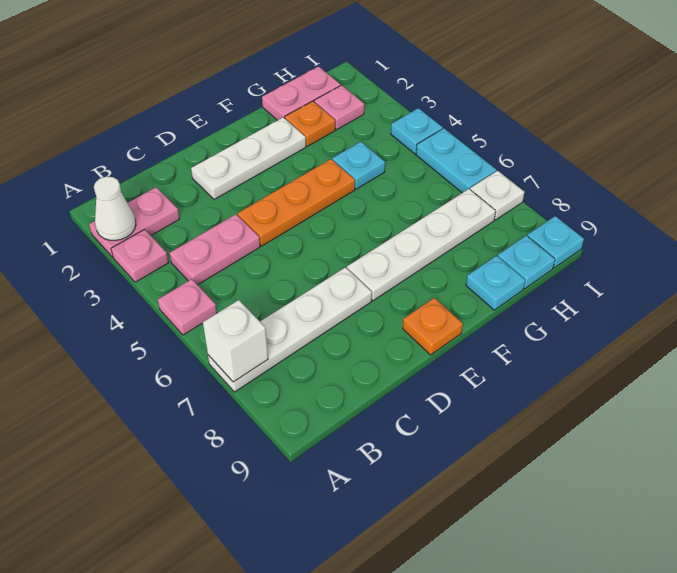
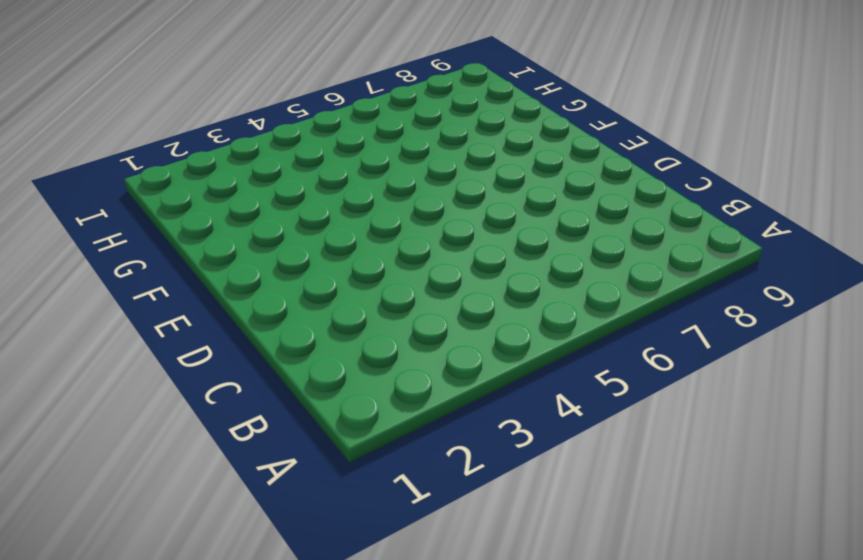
none -> pink plate A2:B2 level 1
none -> pink plate A3 level 1
none -> pink plate A5 level 1

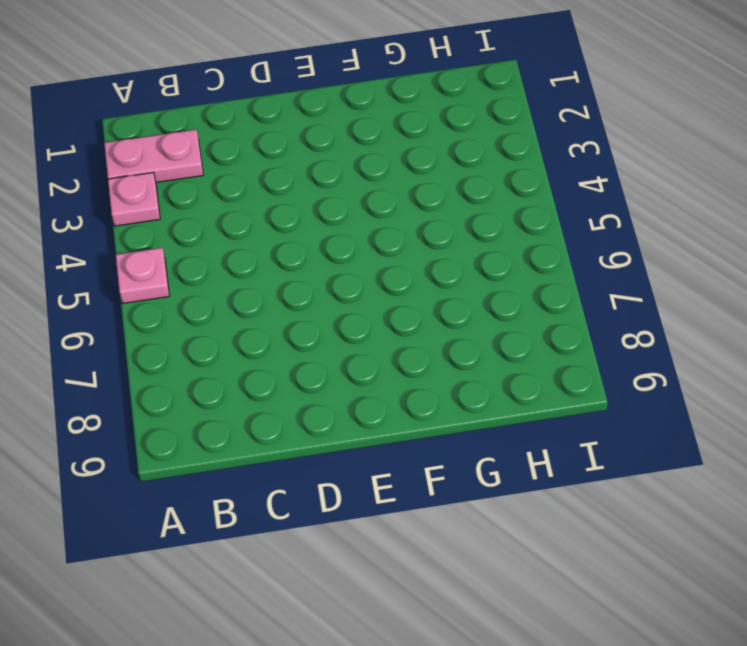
none -> white plate A7:D7 level 1
none -> pink plate B4:C4 level 1
none -> white plate D2:F2 level 1

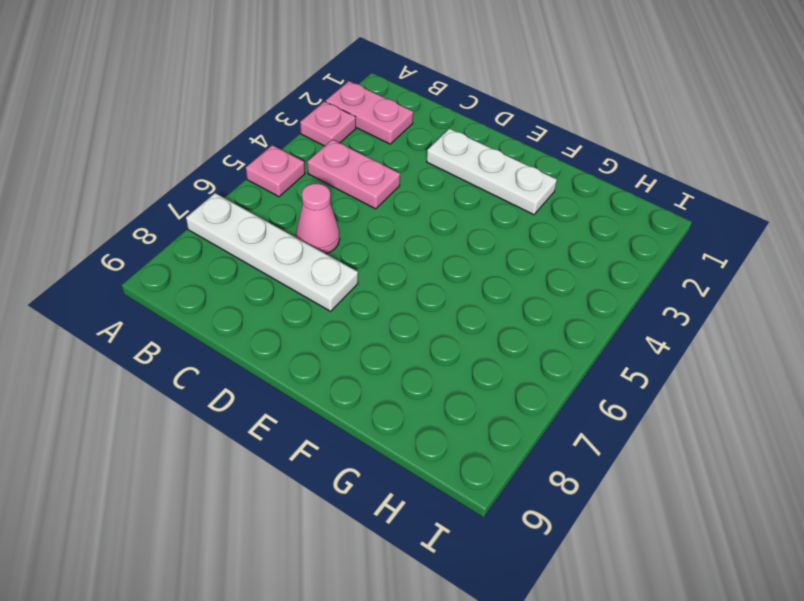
pink cone C6 level 1 -> none
none -> orange plate D4:F4 level 1
none -> white plate E7:H7 level 1
none -> orange plate E9 level 1

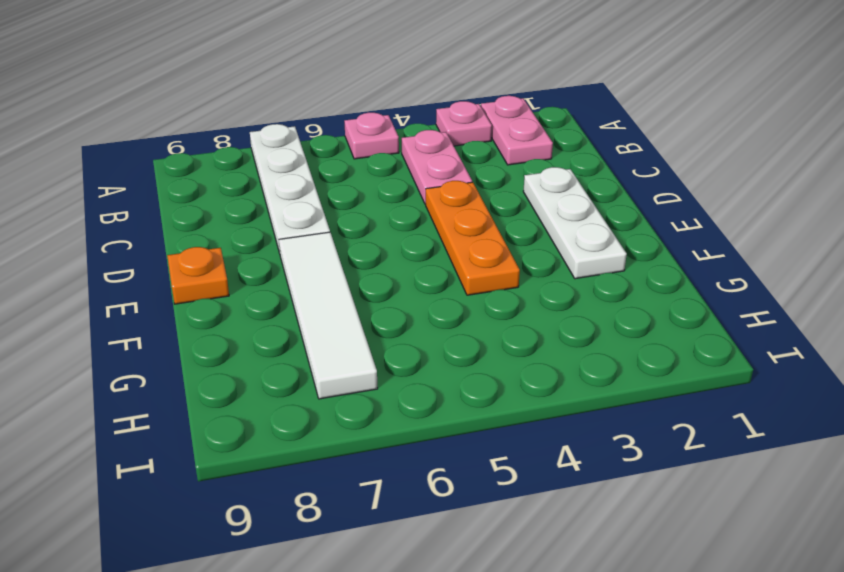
white tile E7:H7 level 1 -> white plate E7:H7 level 1
none -> pink plate G1:H1 level 1
none -> orange plate G2 level 1
none -> cyan plate G4 level 1

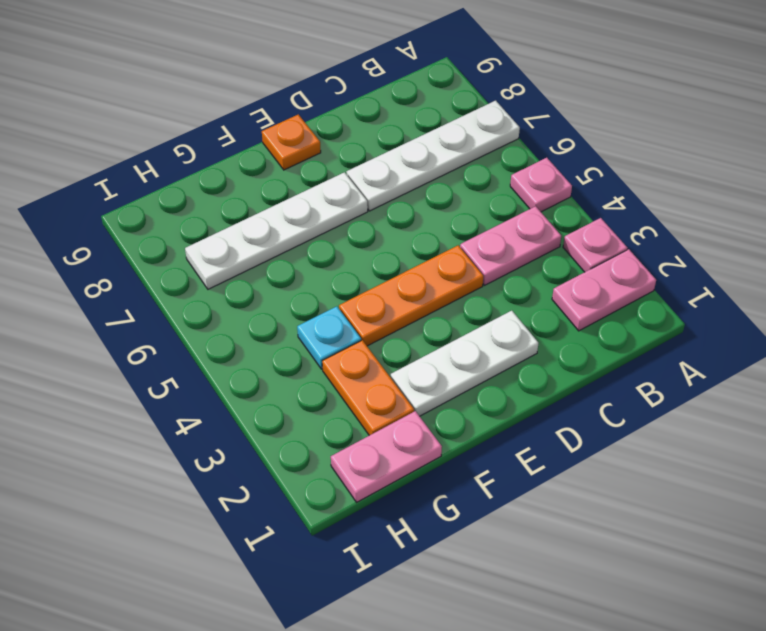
orange plate G2:G3 level 1 -> orange plate G2 level 1
none -> cyan plate G9 level 1
none -> pink plate H2 level 1
none -> cyan plate H9 level 1

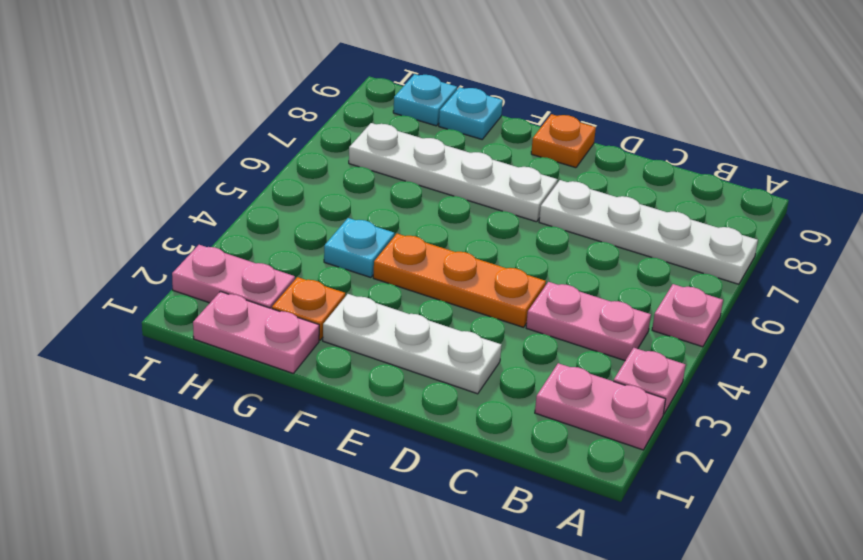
pink plate H2:I2 level 1 -> pink plate H2 level 1
none -> cyan plate I4 level 1
none -> cyan plate I5:I6 level 1
none -> white plate I7 level 1

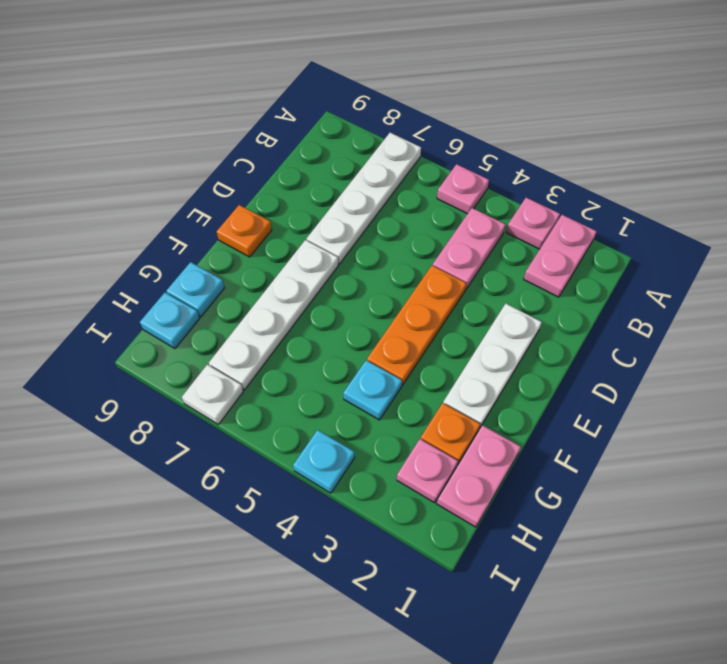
none -> cyan plate I5:I6 level 1
none -> cyan plate I9 level 1
none -> white cone A2 level 2

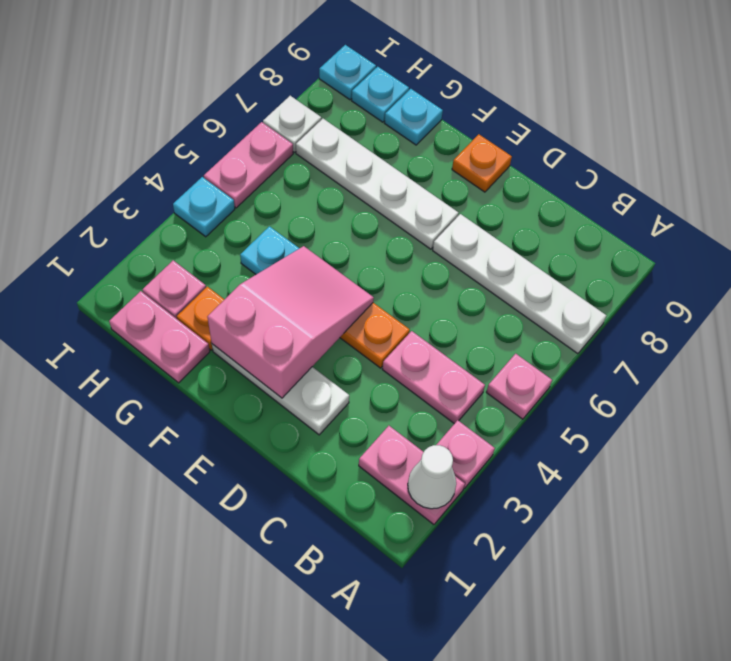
pink slope E2:F4 level 2 top 2 -> none
pink plate I5:I6 level 1 -> cyan plate I5:I6 level 1
none -> white brick A7 level 2

